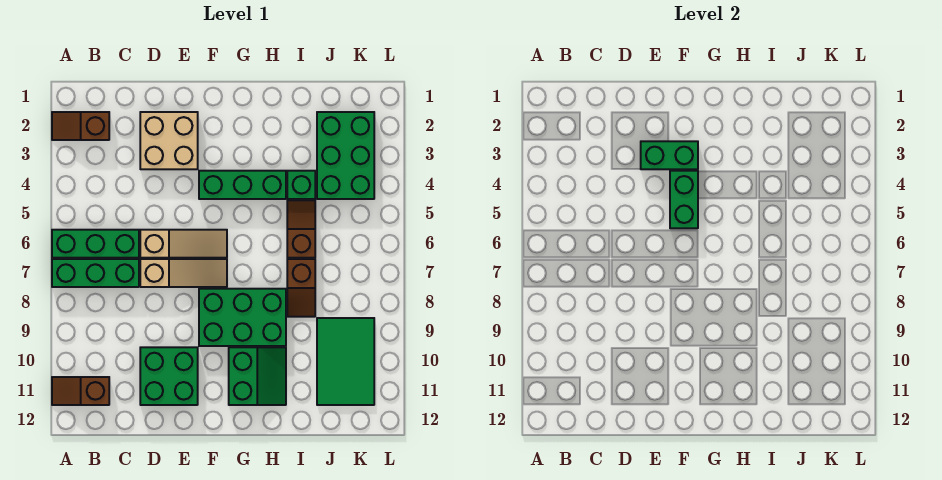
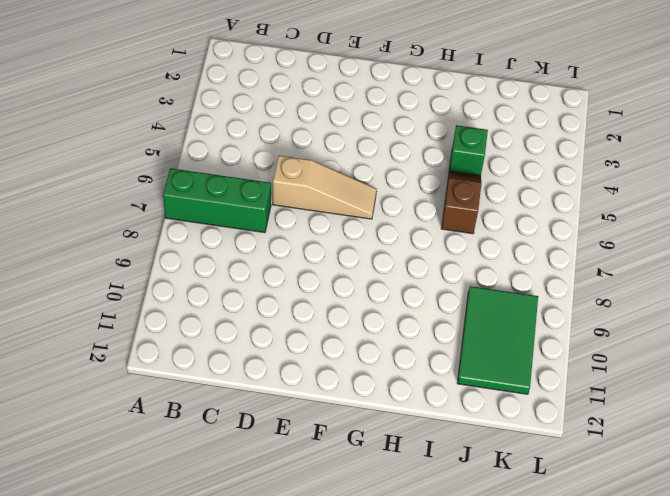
none -> brown slope A2:B2 level 1 top B
none -> green brick A6:C6 level 1
none -> brown slope A11:B11 level 1 top B

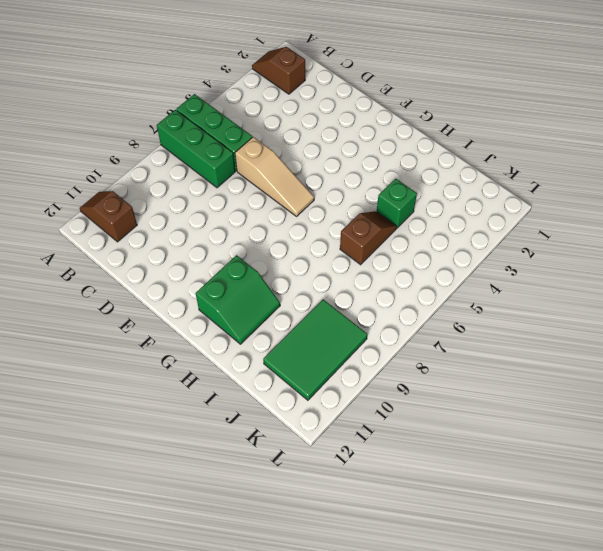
none -> tan brick D2:E3 level 1
none -> tan slope D7:F7 level 1 top D
none -> green brick D10:E11 level 1

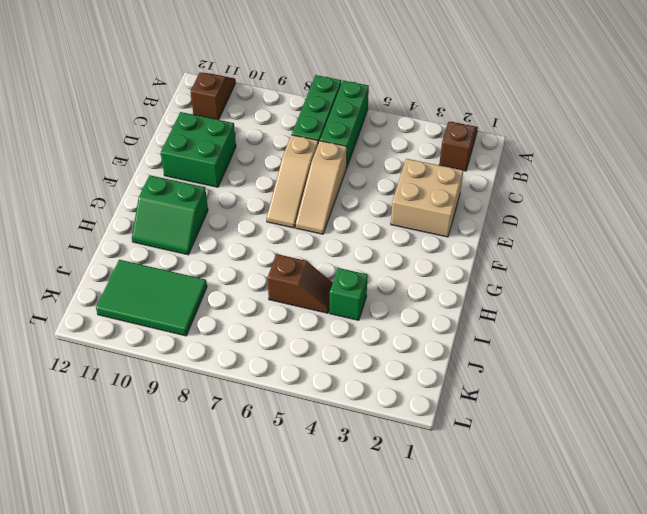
none -> green brick F4:H4 level 1
none -> green brick F8:H9 level 1
none -> brown slope I7:I8 level 1 top 7

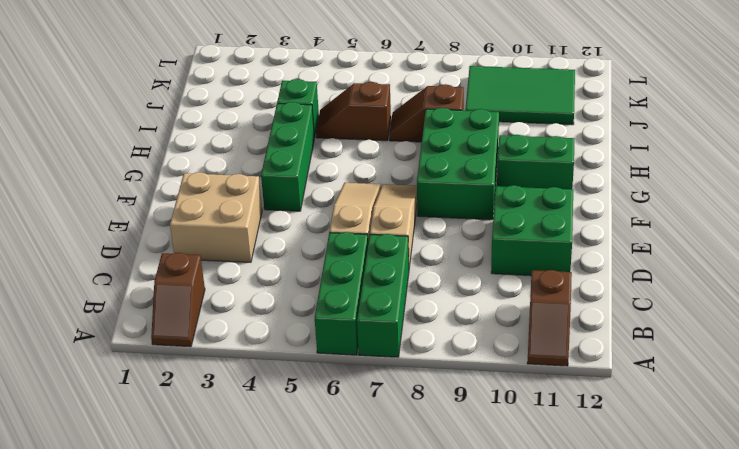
brown slope I7:I8 level 1 top 8 -> brown slope I7:I8 level 1 top 7
none -> green brick J2:K4 level 1
none -> green brick E3:F3 level 2
none -> green brick F4:F5 level 2

